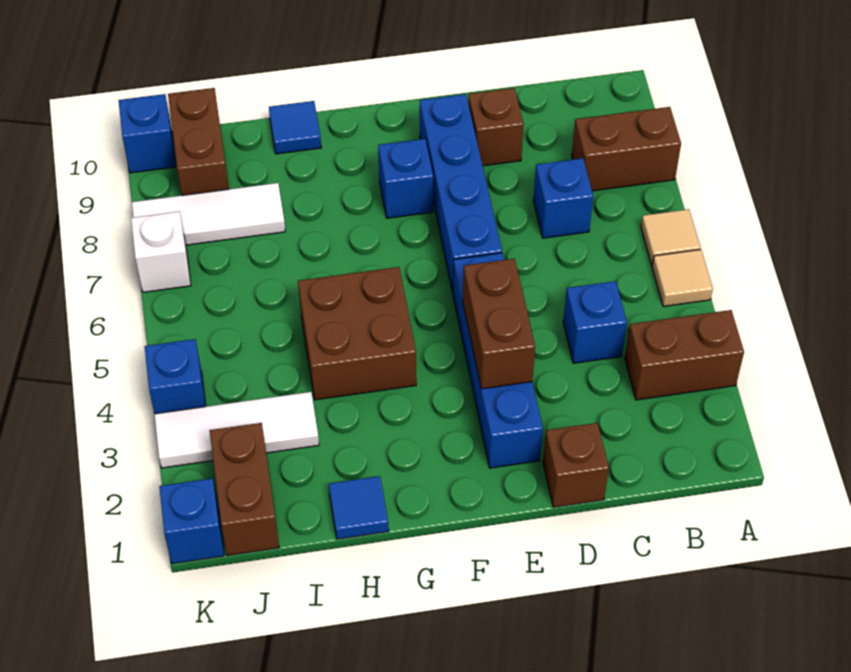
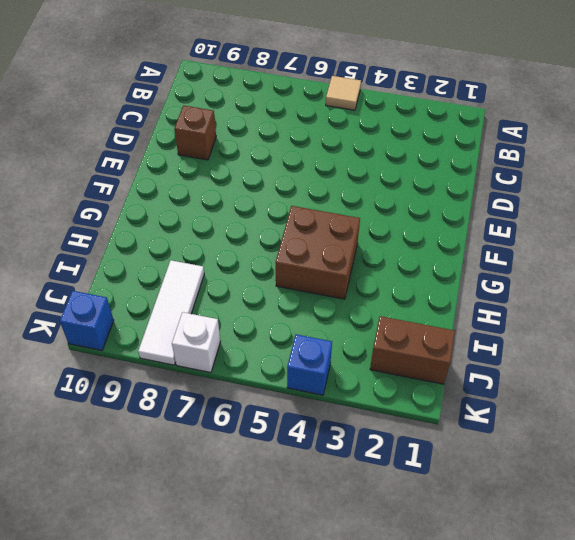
none -> brown brick A3:B3 level 1
none -> tan tile A6 level 1
none -> brown brick A8:B8 level 1

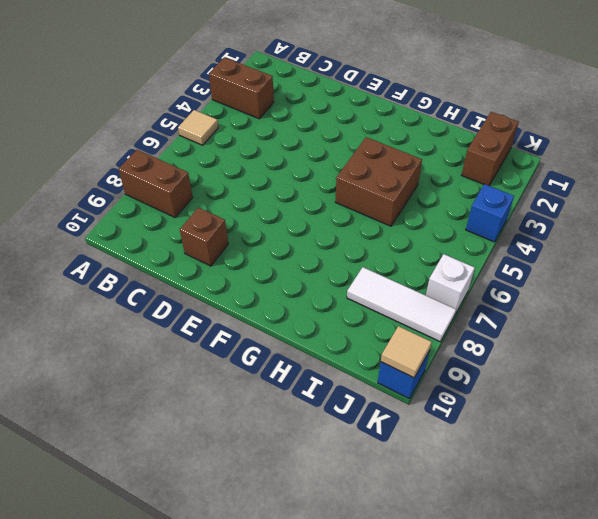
tan tile K10 level 2 -> tan tile A6 level 1
none -> blue brick C4 level 1
none -> blue brick C7 level 1
none -> brown brick D1 level 1

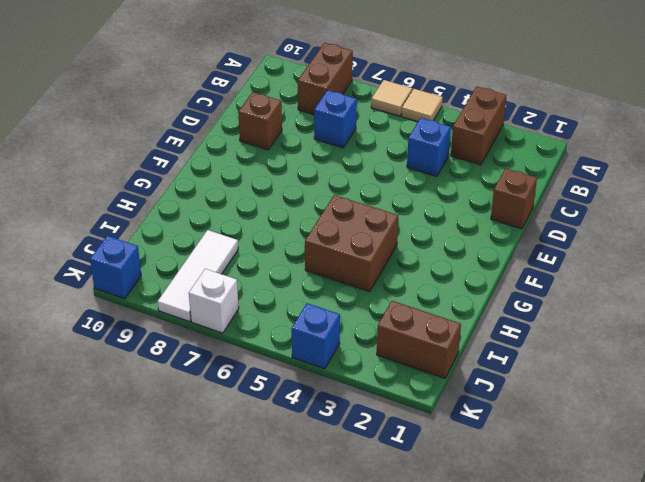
none -> blue brick E2:E5 level 1
none -> blue brick E6:E9 level 1
none -> blue brick F8 level 1

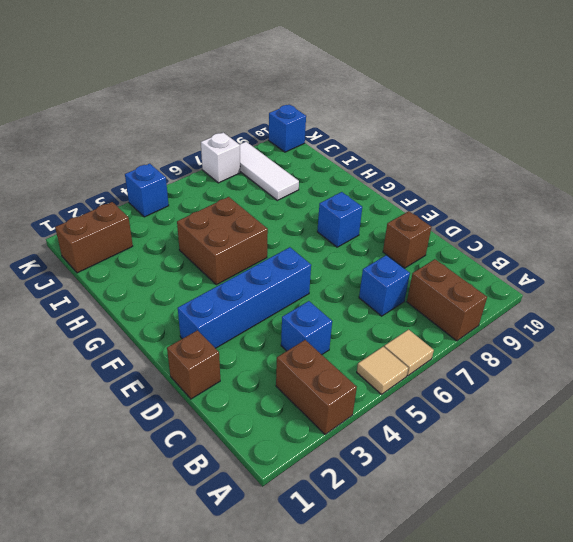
none -> blue brick E6:E9 level 1
none -> blue tile H1 level 1
none -> blue tile H10 level 1

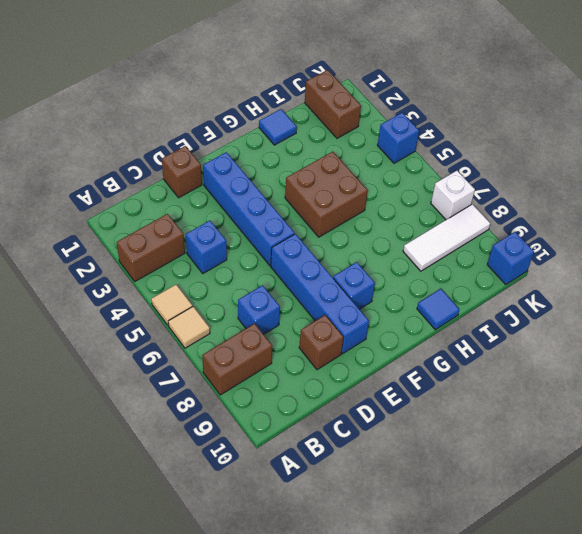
none -> white tile I3:K3 level 1
none -> brown brick J9:J10 level 1
none -> blue brick K1 level 1

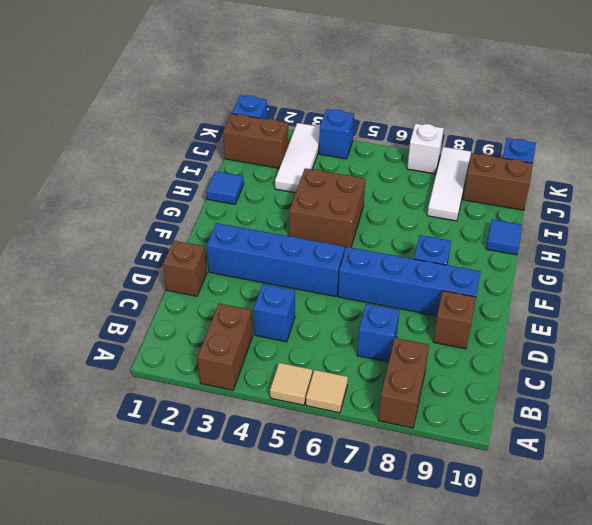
none -> brown brick E3:E4 level 2

